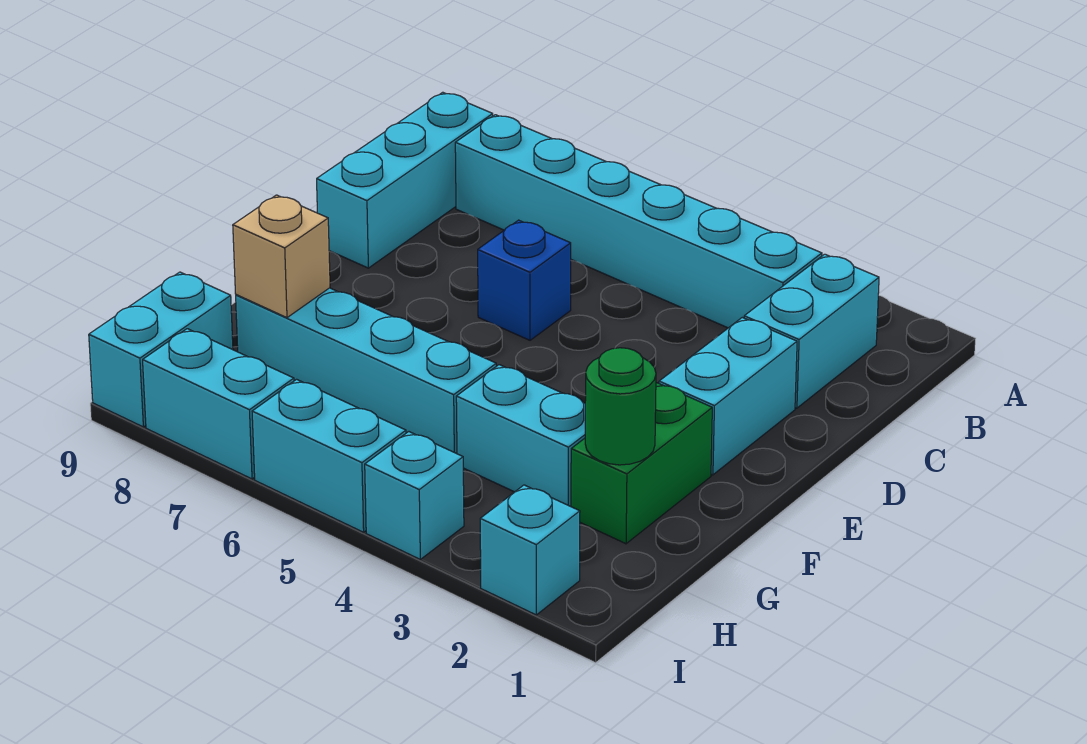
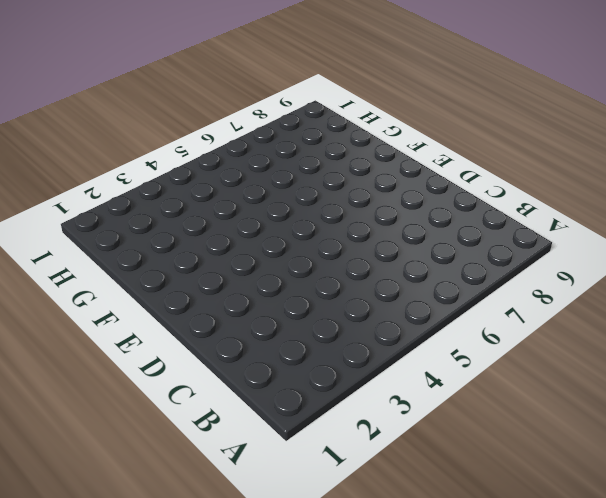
none -> cyan brick B2:C2 level 1
none -> cyan brick B3:B8 level 1
none -> cyan brick B9:D9 level 1

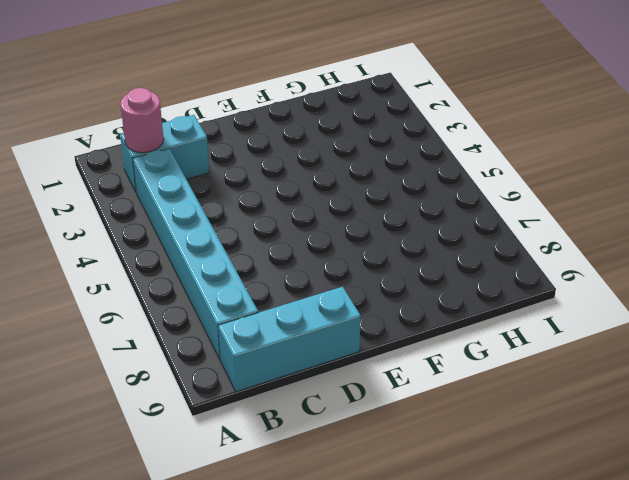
pink round brick B2 level 2 -> none
none -> cyan brick D2:E2 level 1
none -> blue brick D6 level 1
none -> green brick F2:G2 level 1

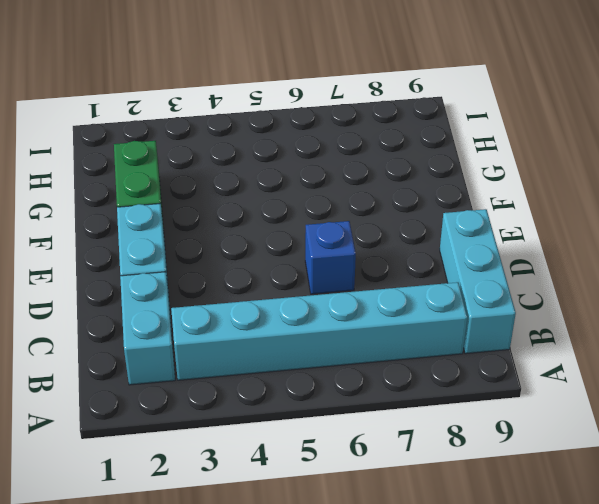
none -> cyan brick G3:G4 level 1
none -> cyan brick G5:G8 level 1
none -> cyan brick H9:I9 level 1

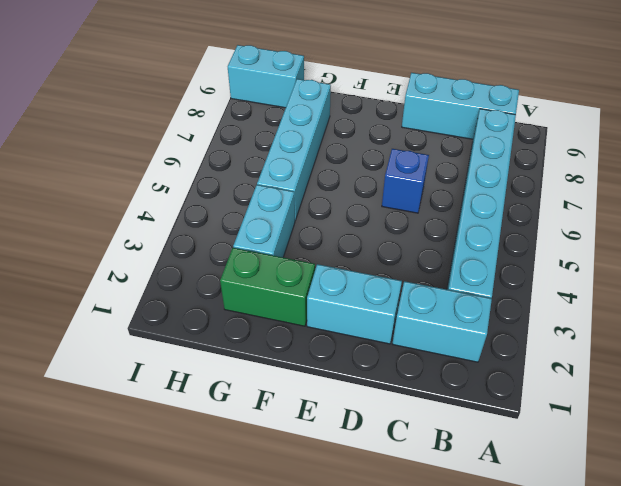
none -> cyan brick I2 level 1
none -> cyan brick I4 level 1
none -> cyan brick I5:I6 level 1

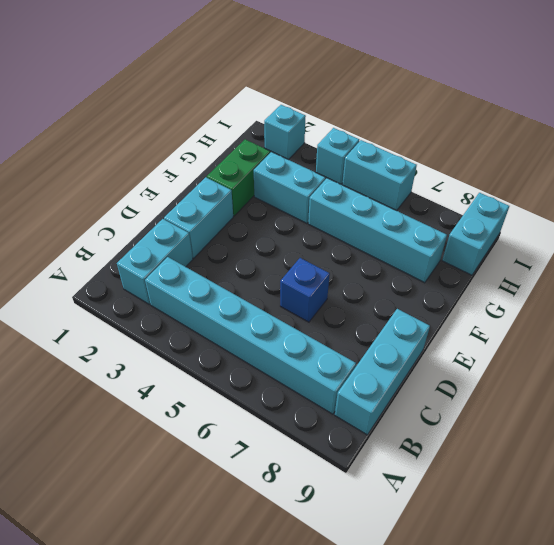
none -> cyan brick I7:I8 level 1
none -> green round brick G2 level 2
none -> tan brick G8 level 2

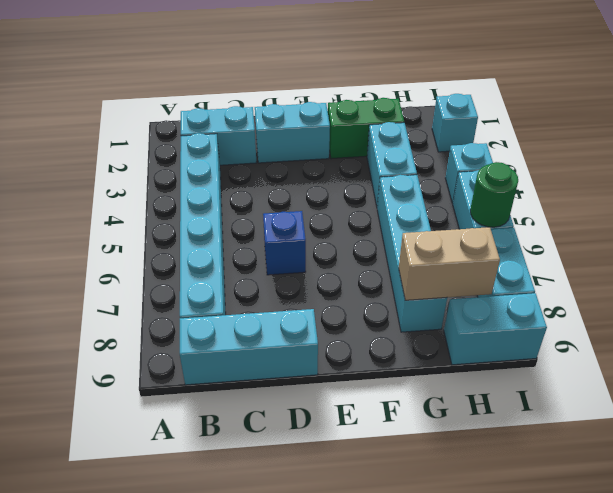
tan brick G8:H8 level 2 -> tan brick G8 level 2
green round brick I6 level 2 -> green round brick G2 level 2

